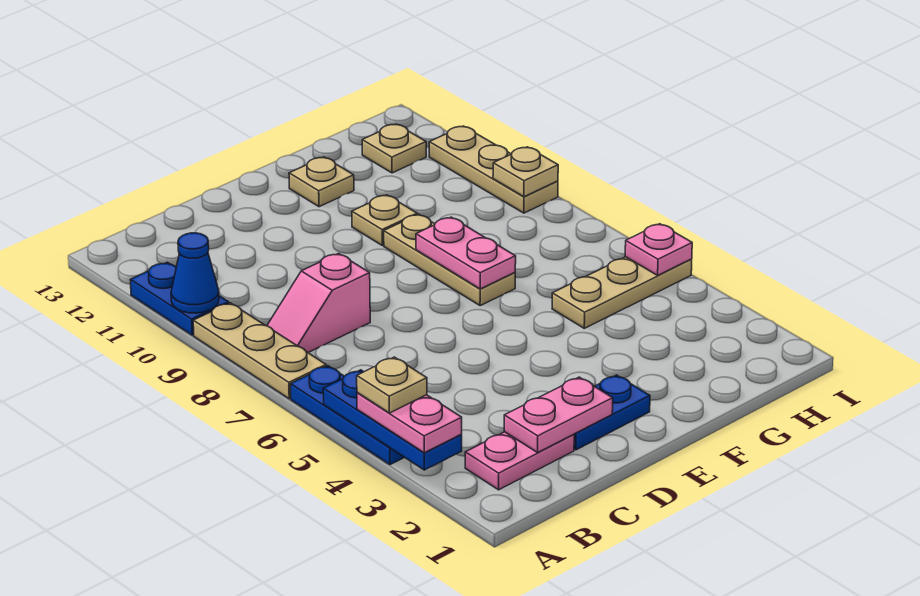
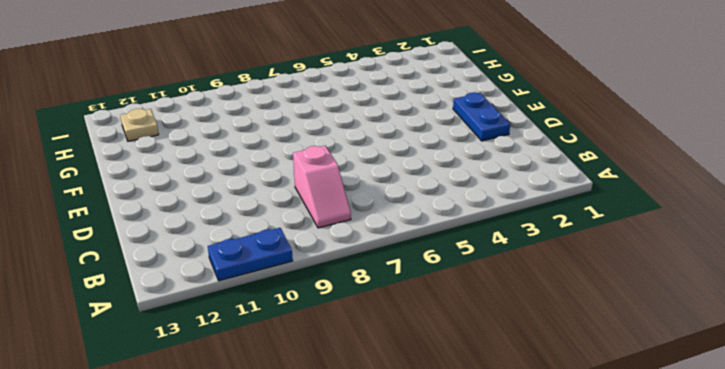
none -> blue plate A4:A6 level 1
none -> tan plate A7:A9 level 1
none -> pink plate B2:C2 level 1

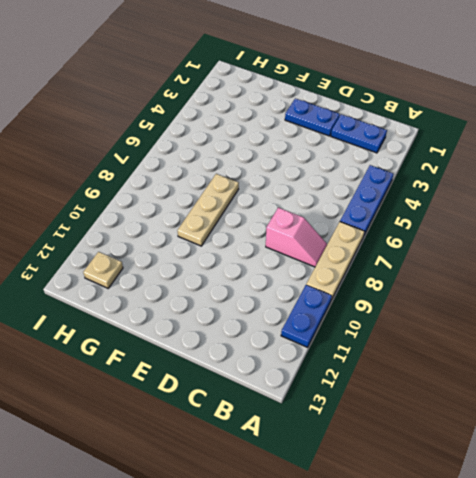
blue plate B2:C2 level 1 -> pink plate B2:C2 level 1
none -> tan plate F10 level 1
none -> tan plate F12 level 1
none -> tan plate G5:I5 level 1

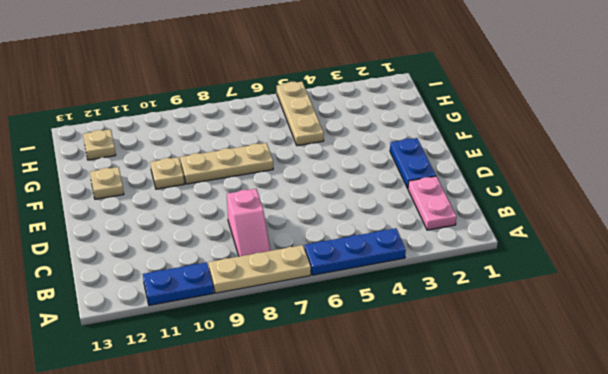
none -> tan plate I9:I11 level 1
none -> blue plate A3:A5 level 2
none -> blue cone A10 level 2

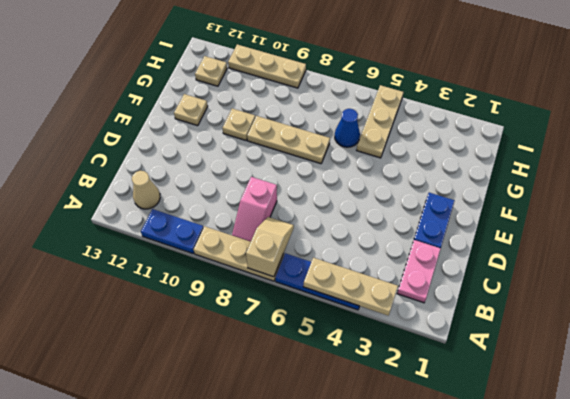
tan plate A3:A5 level 2 -> blue plate A3:A5 level 2
tan slope A7:B7 level 2 top A -> none
tan cone B12 level 1 -> none
blue cone G6 level 1 -> blue cone A10 level 2
none -> pink plate C2:D2 level 2
none -> pink plate F7:F8 level 2
none -> pink plate I5 level 2

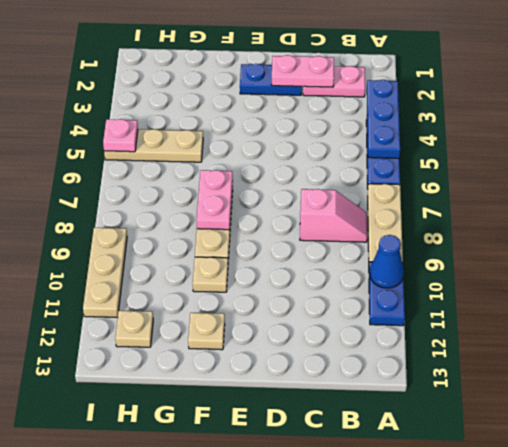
none -> tan plate I9 level 2
none -> pink plate A3:A4 level 3
none -> tan plate A4 level 4

